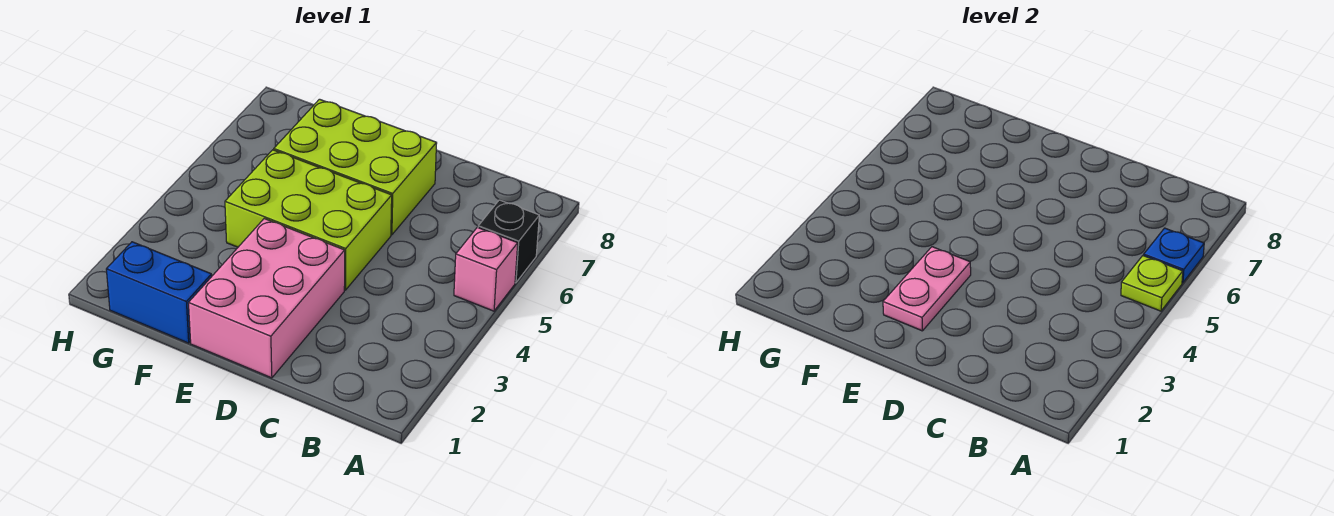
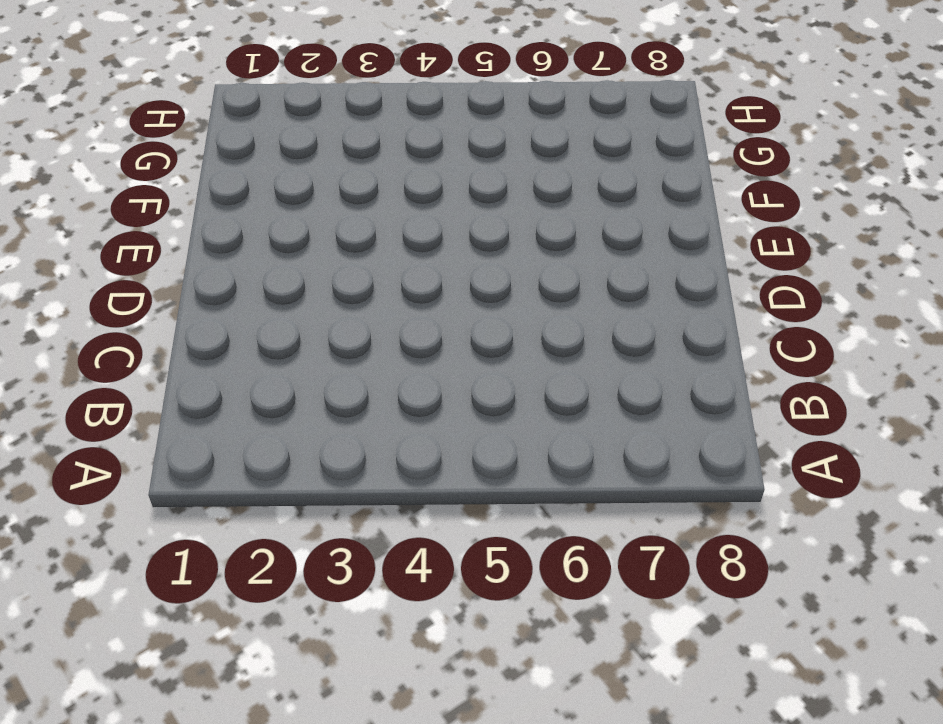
none -> pink brick A5 level 1
none -> black brick A6 level 1

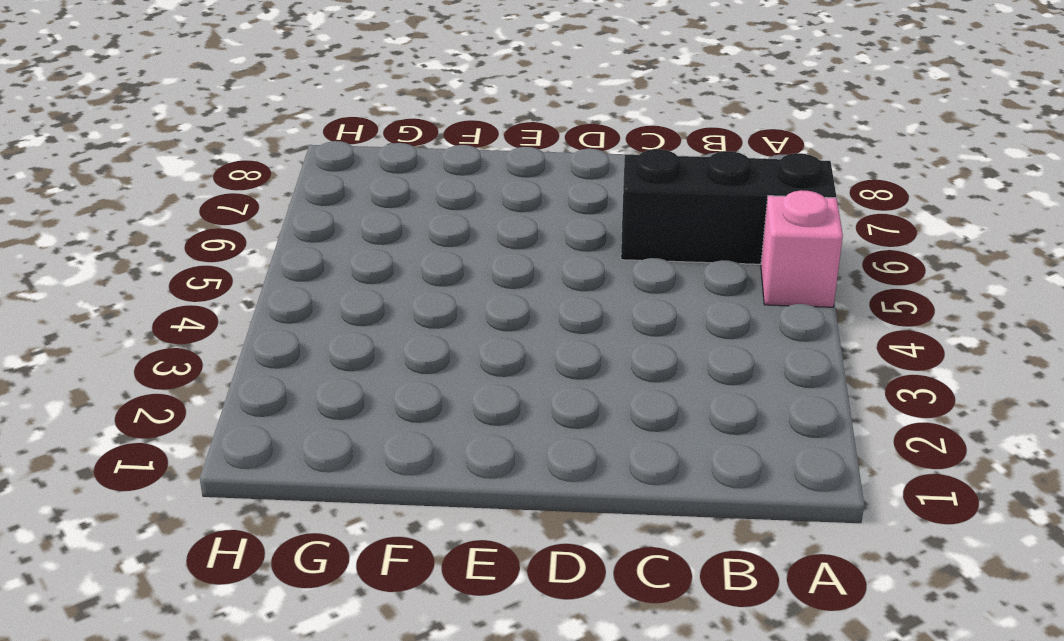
black brick A6:C6 level 1 -> black brick A6 level 1
none -> pink brick D1:E3 level 1
none -> lime brick D4:F5 level 1

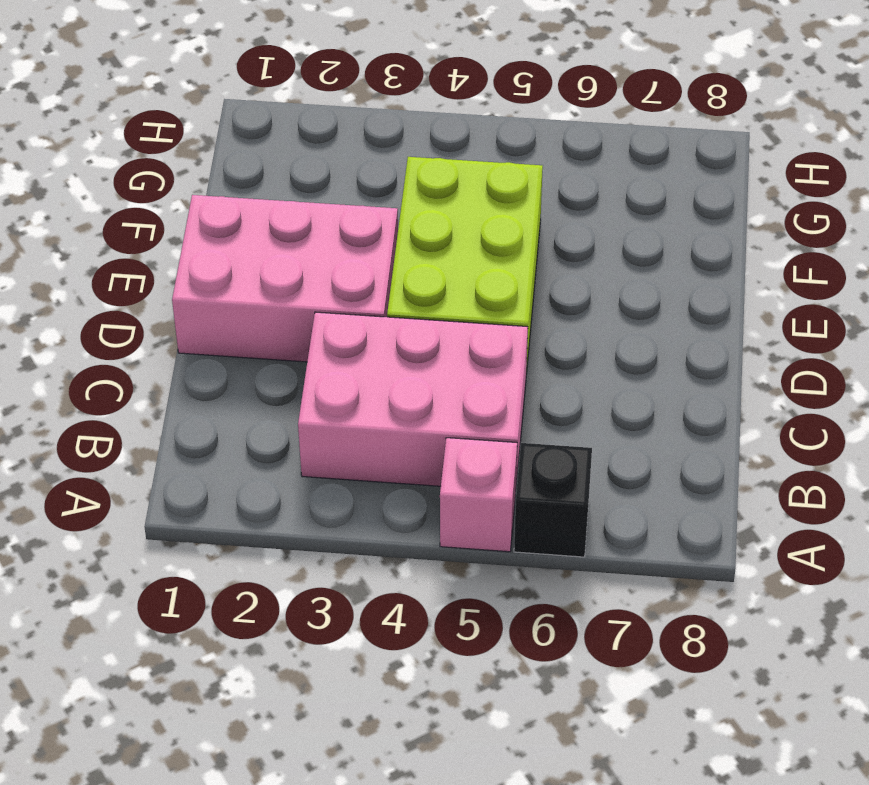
pink brick B3:C5 level 1 -> none
none -> lime brick D6:F7 level 1
none -> blue brick F1:G1 level 1

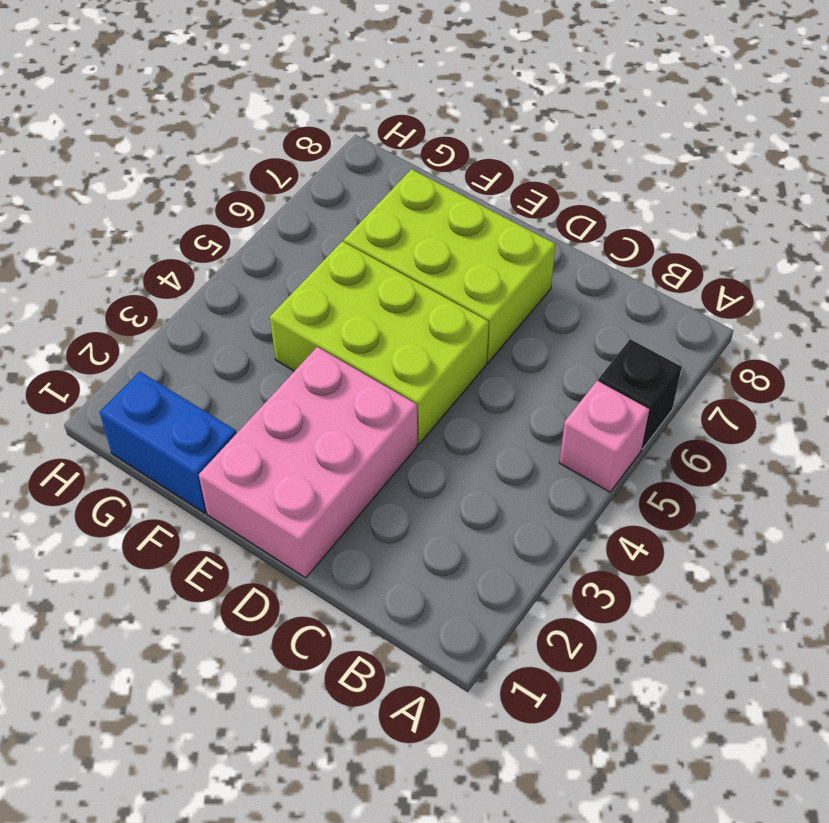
none -> lime plate A5 level 2
none -> blue plate A6 level 2

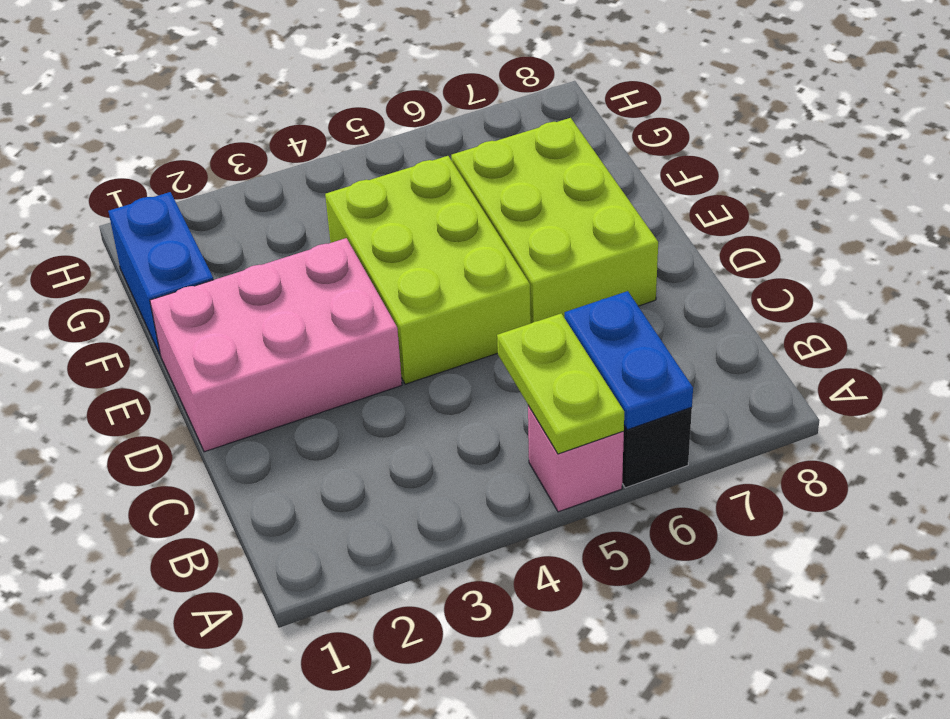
lime plate A5:B5 level 2 -> lime plate A5 level 2
blue plate A6:B6 level 2 -> blue plate A6 level 2
none -> pink plate E2:E3 level 2

